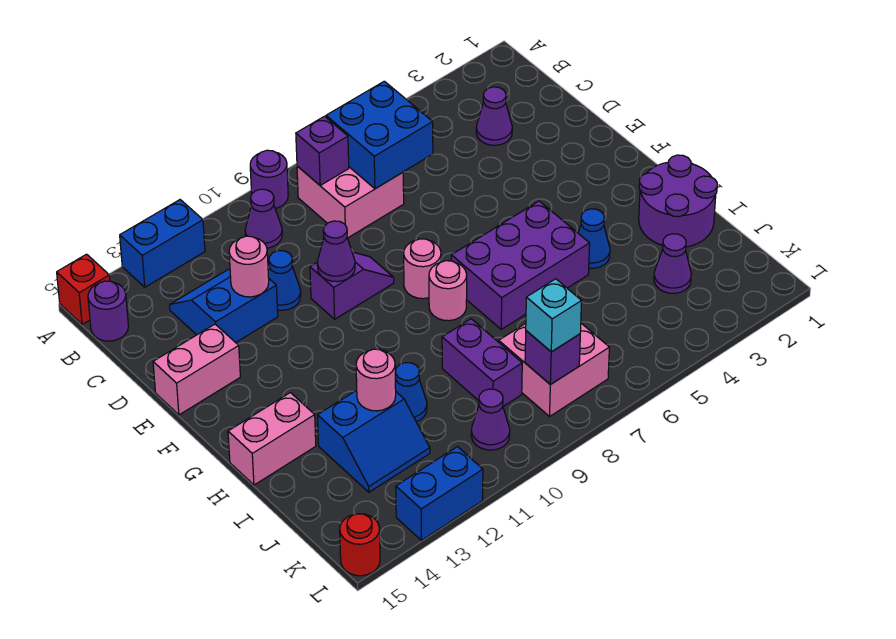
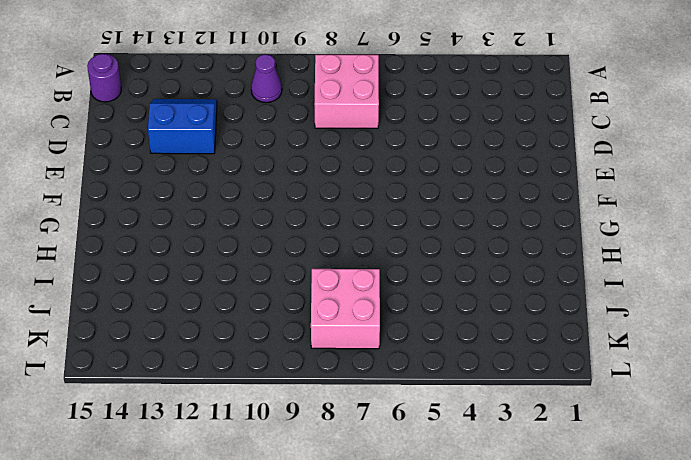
none -> purple round brick A9 level 1
none -> blue brick A12:A13 level 1
none -> red brick A15 level 1
none -> purple cone C3 level 1

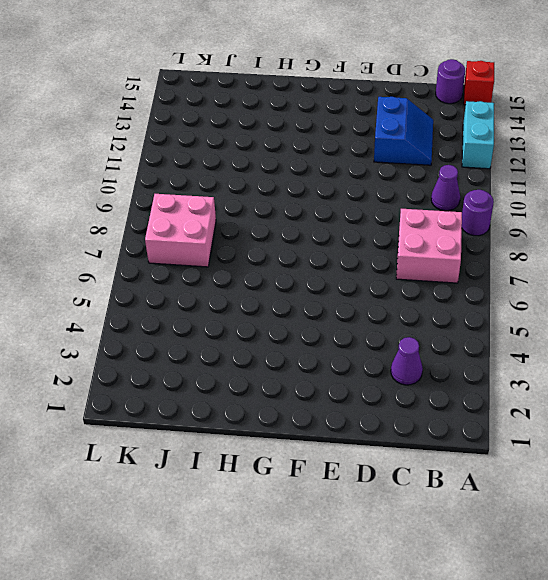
cyan brick A12:A13 level 1 -> blue brick A12:A13 level 1
none -> blue cone D11 level 1
none -> purple slope E9:E10 level 1 top 10
none -> pink brick E14:E15 level 1
none -> pink round brick F8 level 1

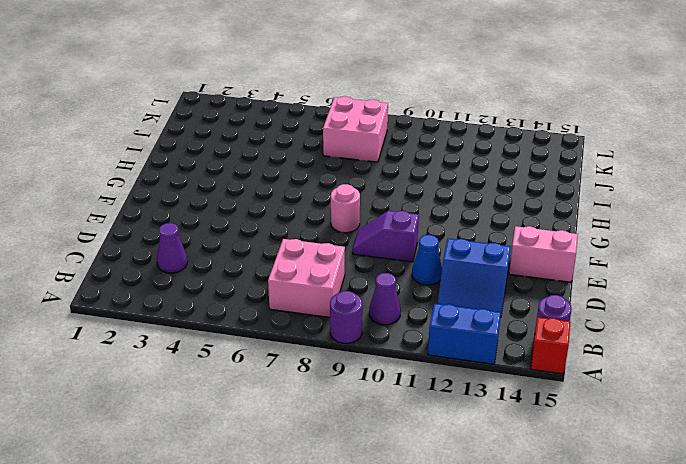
none -> purple brick G5:H7 level 1
none -> pink round brick G8 level 1
none -> purple round brick H1:I2 level 1
none -> blue cone H4 level 1

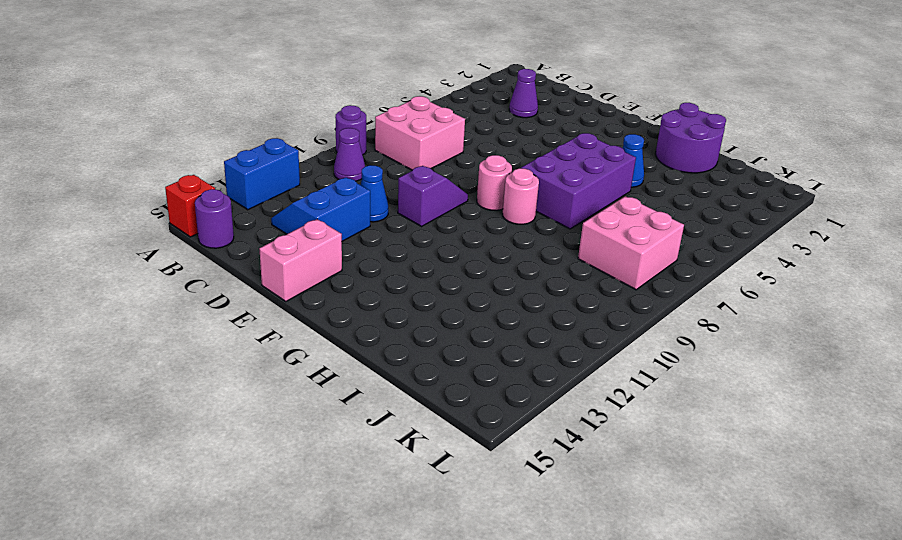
none -> pink brick H14:H15 level 1
none -> purple brick I9:J9 level 1
none -> blue cone I11 level 1
none -> blue slope I12:J13 level 1 top I

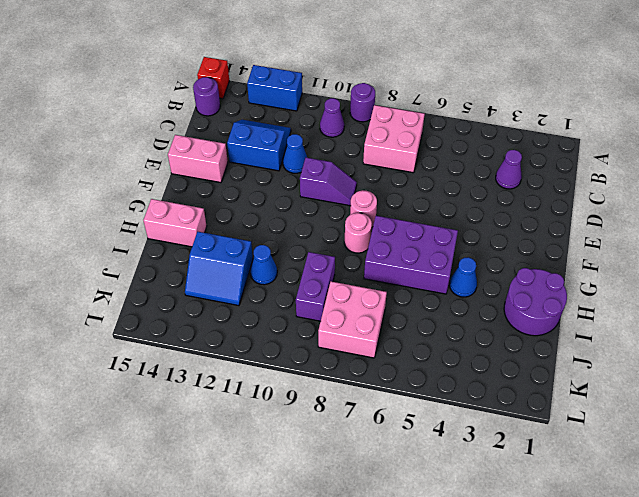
none -> purple cone J3 level 1
none -> purple cone K10 level 1
none -> blue brick L12:L13 level 1
none -> red round brick L15 level 1

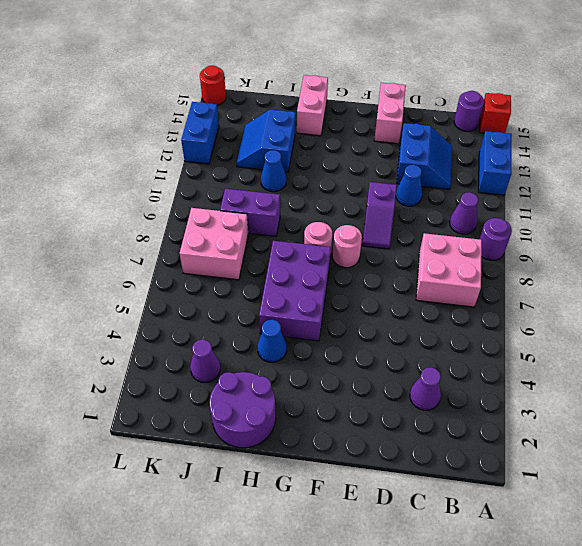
none -> purple cone K10 level 1
none -> blue brick B6:C7 level 2
none -> purple brick B8 level 2
none -> pink round brick D12 level 2

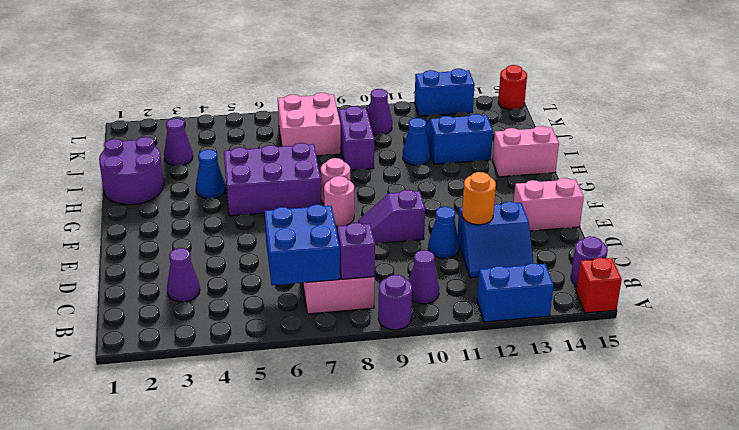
orange round brick D12 level 2 -> pink round brick D12 level 2
none -> purple cone E10 level 2
none -> pink round brick I12 level 2
none -> purple brick K8 level 2
none -> cyan brick K8 level 3

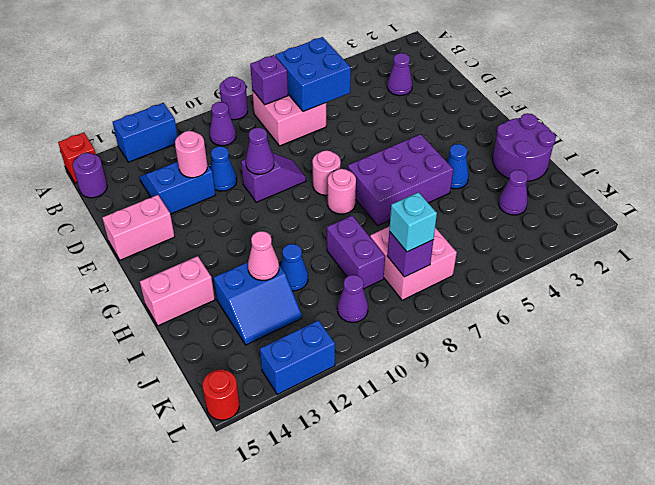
pink cone I12 level 2 -> pink round brick I12 level 2

